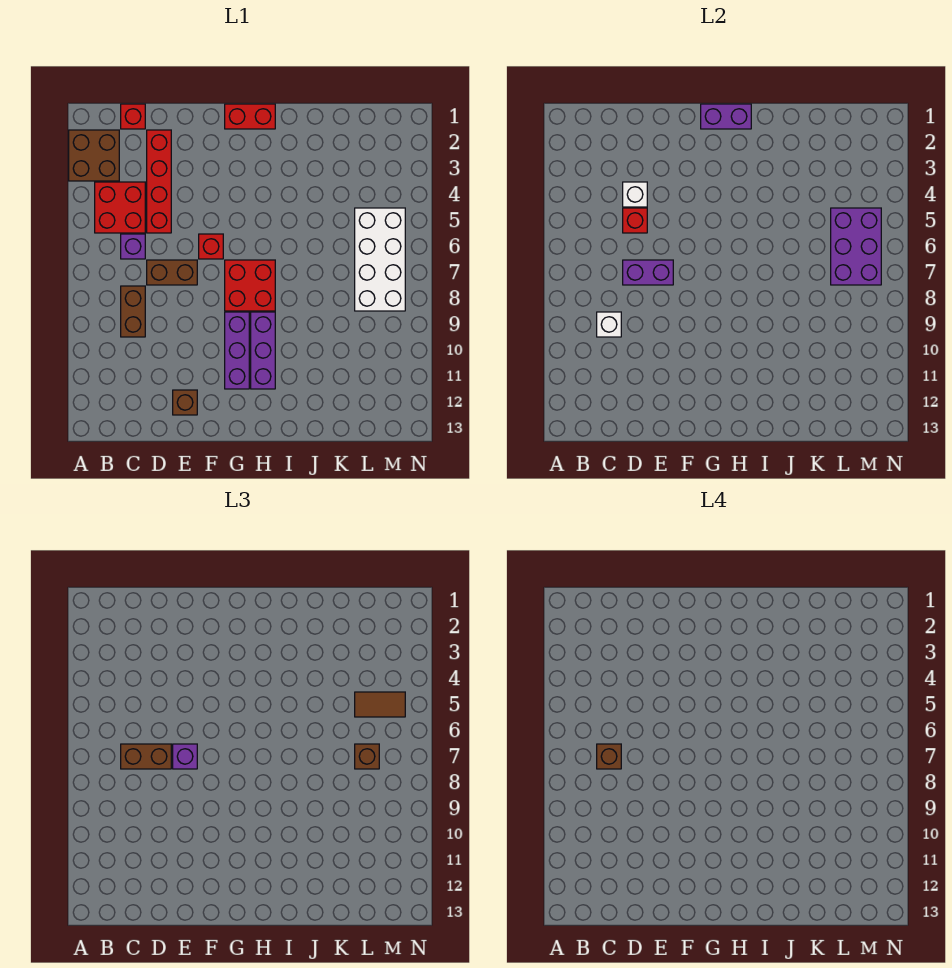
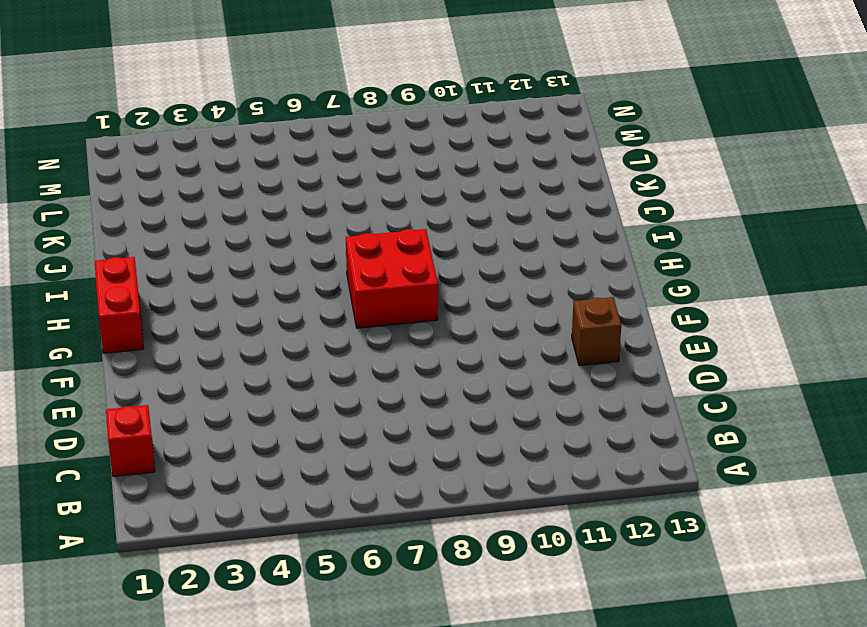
none -> brown brick A2:B3 level 1
none -> red brick B4:C5 level 1
none -> purple brick C6 level 1

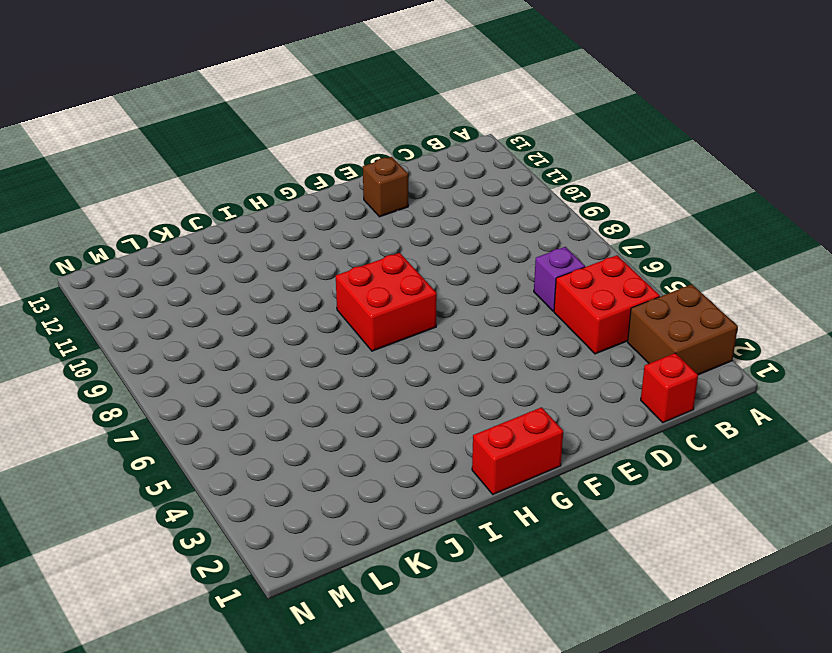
none -> brown brick C8:C9 level 1
none -> red brick D2:D5 level 1
none -> brown brick D7:E7 level 1

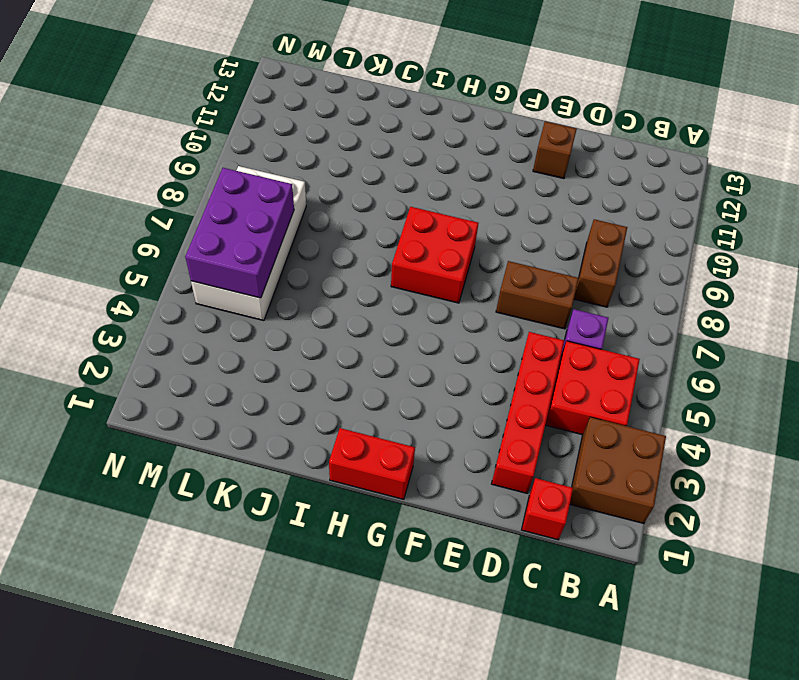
none -> red brick F6 level 1
none -> purple brick G9:G11 level 1
none -> purple brick H9:H11 level 1

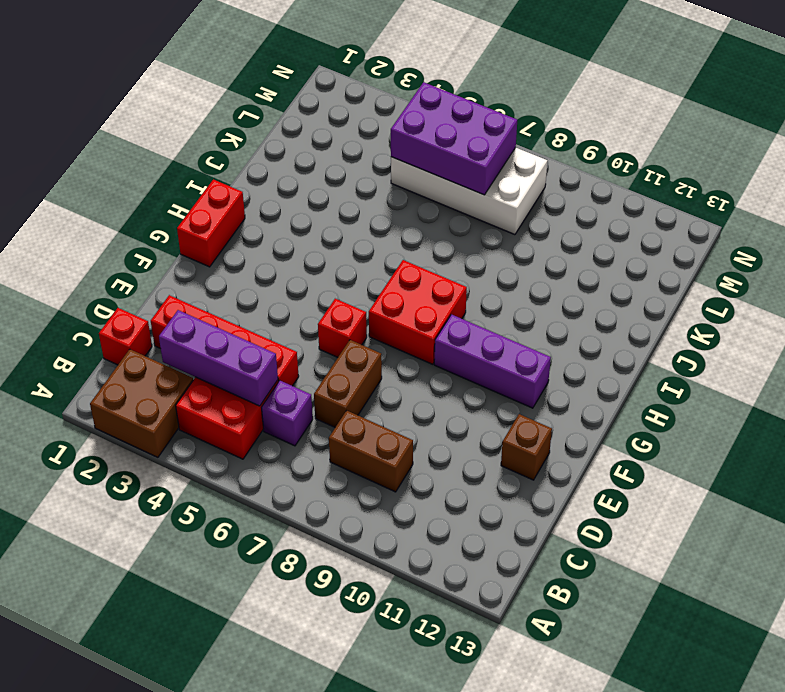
purple brick C3:C5 level 2 -> purple brick H9:H11 level 1
none -> white brick C9 level 2
none -> white brick D4 level 2
none -> red brick D5 level 2

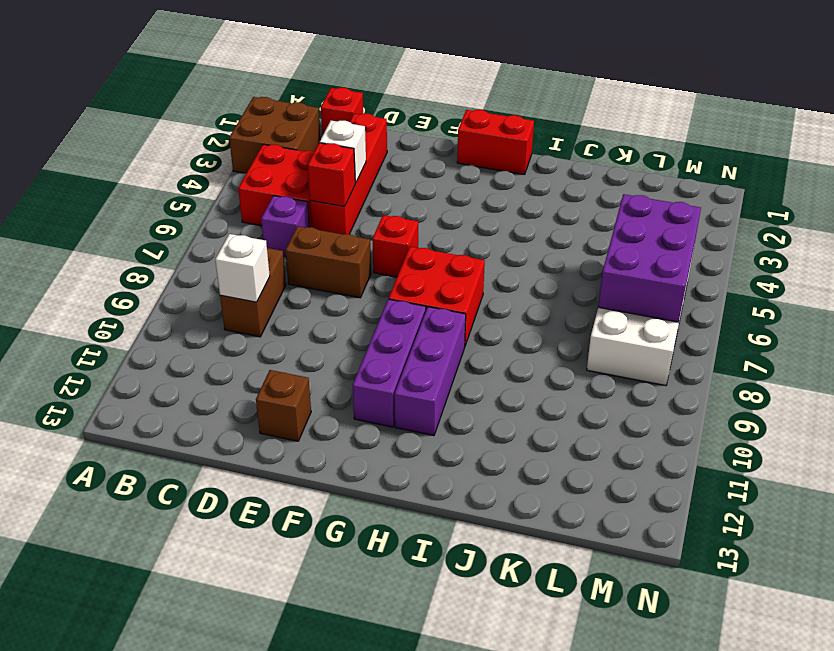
none -> purple brick D7:E7 level 2
none -> purple brick G1:H1 level 2
none -> brown brick C7:D7 level 3

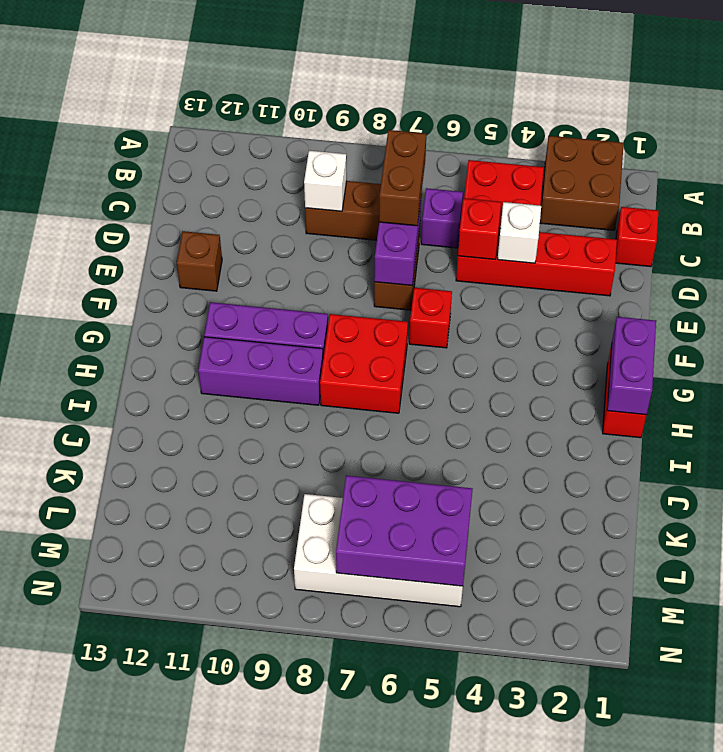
none -> purple brick E7 level 3
none -> brown tile L5:M5 level 3
none -> brown brick L7 level 3

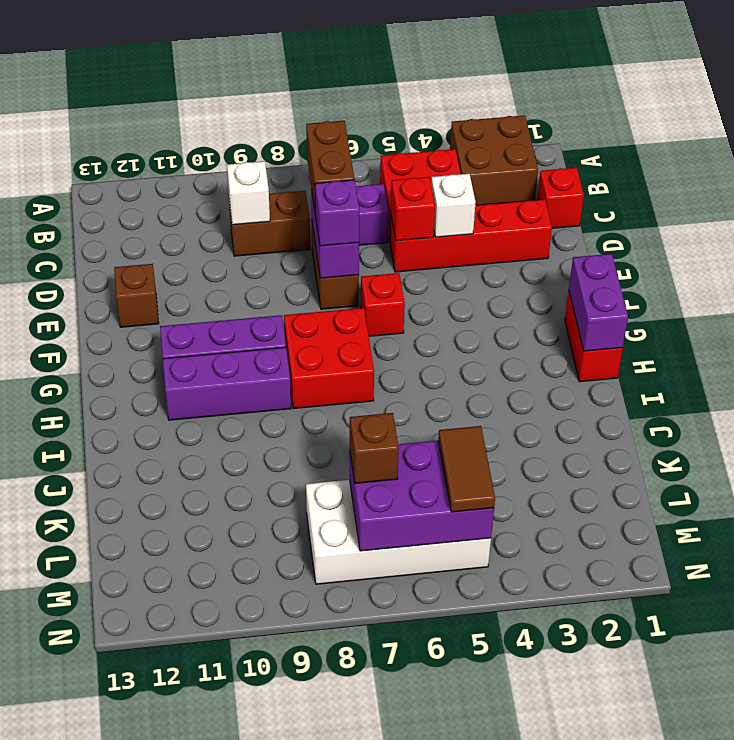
none -> brown brick C7 level 4

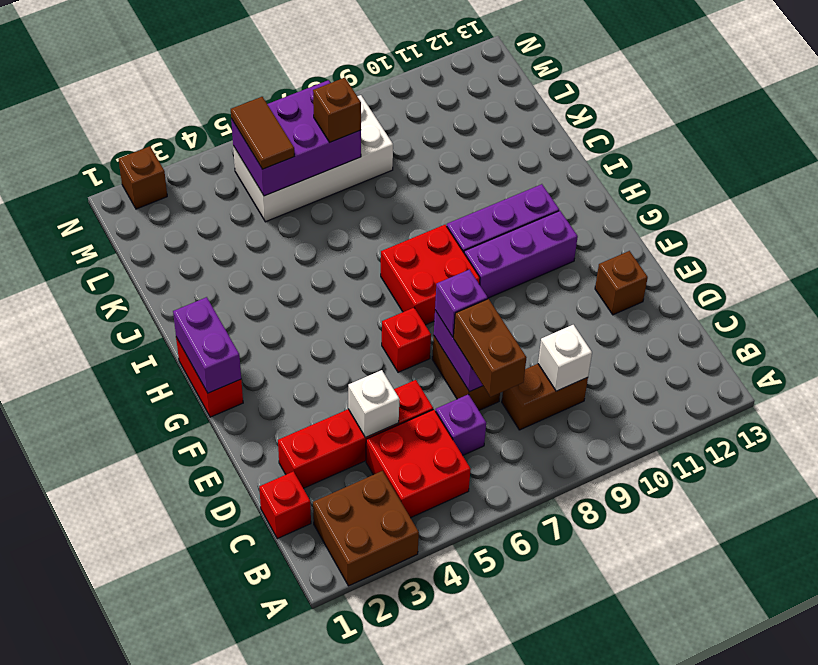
brown brick N2 level 1 -> brown brick C7 level 4
none -> red brick D5 level 2

